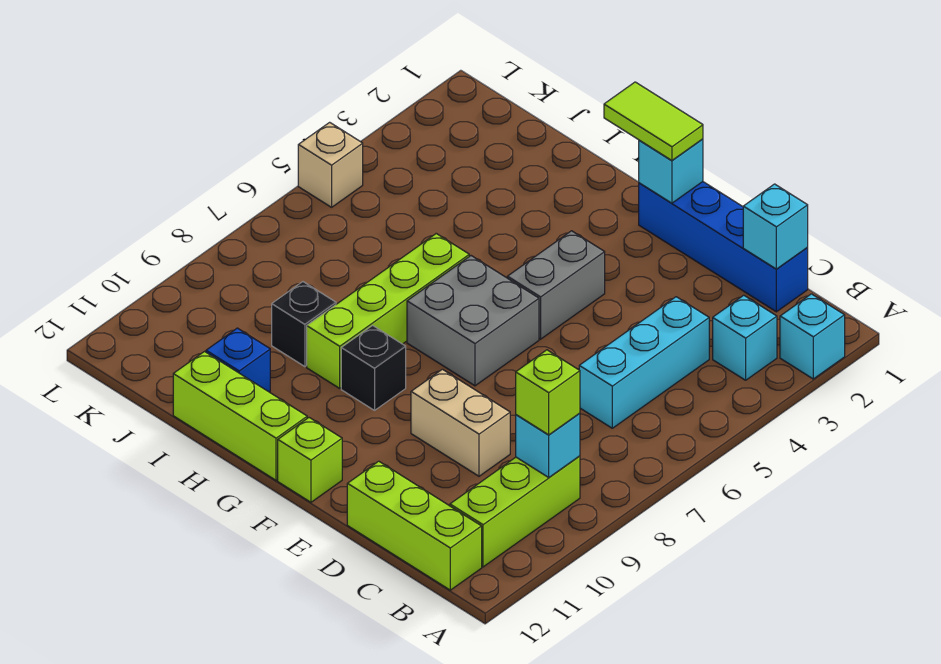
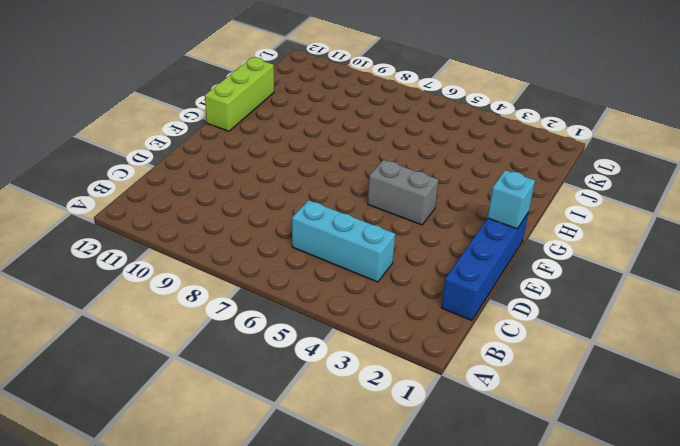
none -> cyan brick A2 level 1
none -> cyan brick B3 level 1
none -> lime brick B9:B11 level 1

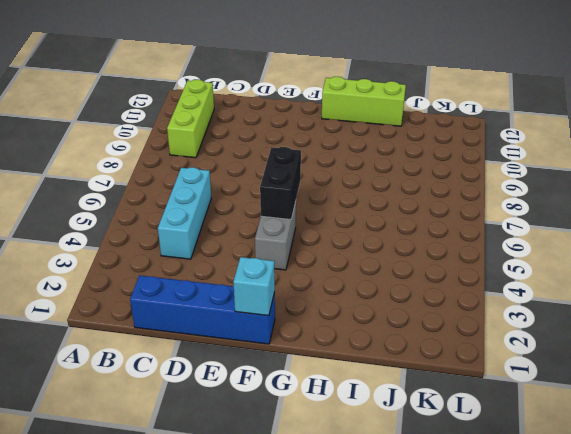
black brick F5:F6 level 2 -> none
none -> cyan brick A2 level 1
none -> cyan brick B3 level 1
none -> lime brick B12:D12 level 1

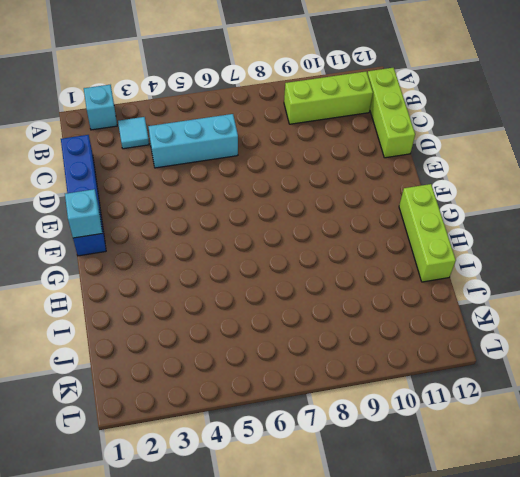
cyan tile B3 level 1 -> cyan brick B3 level 1
none -> tan brick D9:E9 level 1
none -> grey brick F4:F5 level 1
none -> grey brick F6:G7 level 1

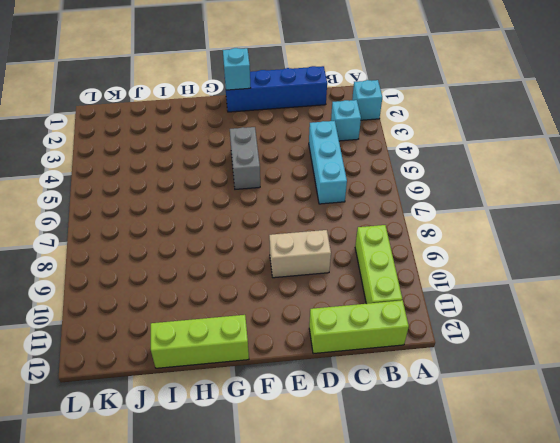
none -> grey brick F6:G7 level 1
none -> lime brick F12 level 1
none -> black brick G9 level 1

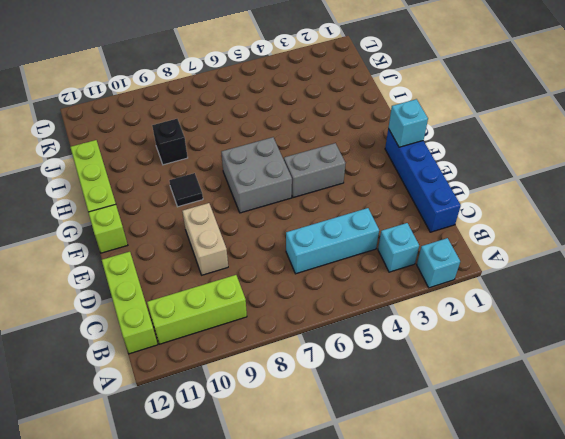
black tile G9 level 1 -> black brick G9 level 1
none -> lime brick H6:H9 level 1
none -> blue brick I11 level 1
none -> tan brick L5 level 1

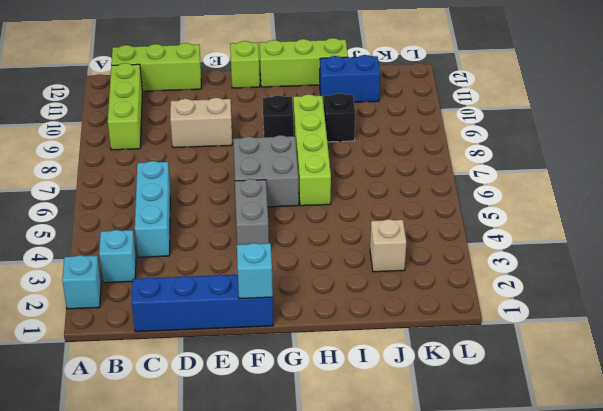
blue brick I11:J11 level 1 -> blue brick I11 level 1
tan brick J3 level 1 -> tan brick L5 level 1
none -> cyan brick B9 level 2
none -> cyan brick C1 level 2
none -> lime brick B9 level 3

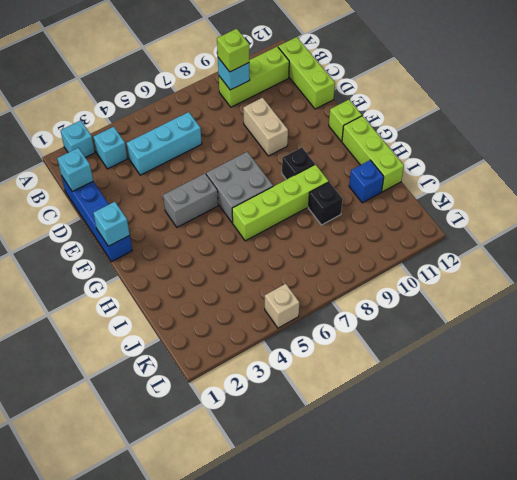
none -> lime tile F1:G1 level 3

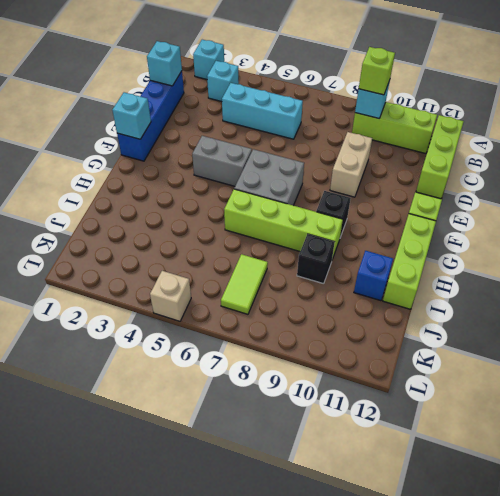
lime tile J7:K7 level 1 -> lime tile F1:G1 level 3

